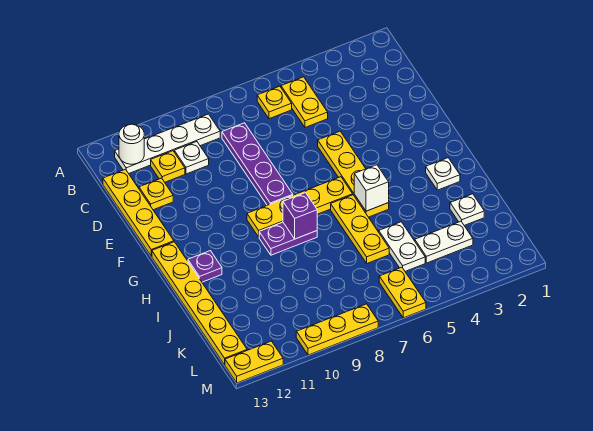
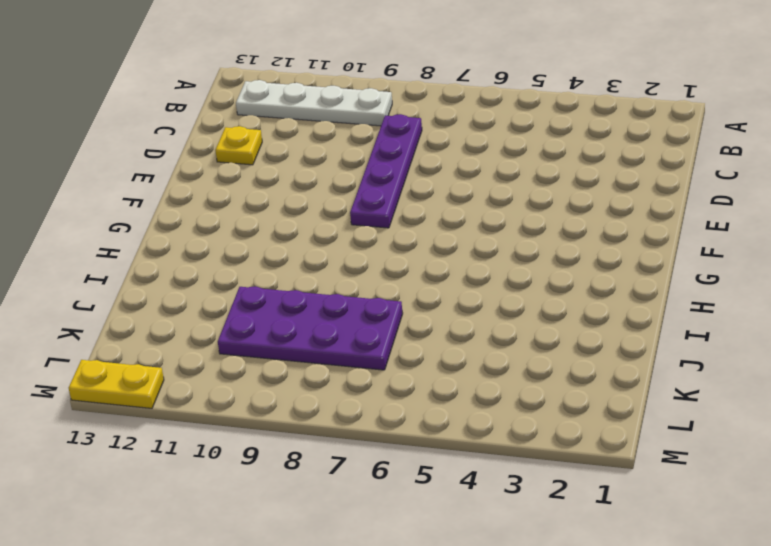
purple plate J7:K10 level 1 -> none
none -> yellow plate B5:C5 level 1
none -> yellow plate B6 level 1
none -> white plate C10 level 1

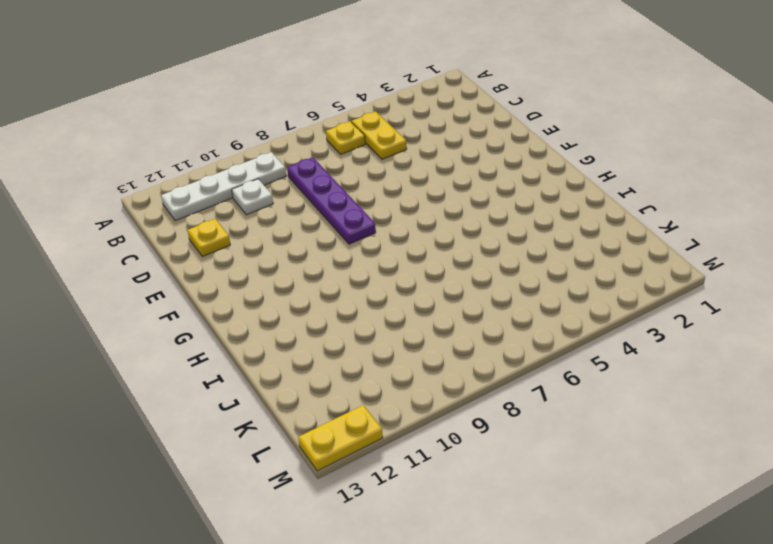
none -> yellow plate C11 level 1
none -> yellow plate C13:F13 level 1
none -> yellow plate E5:H5 level 1

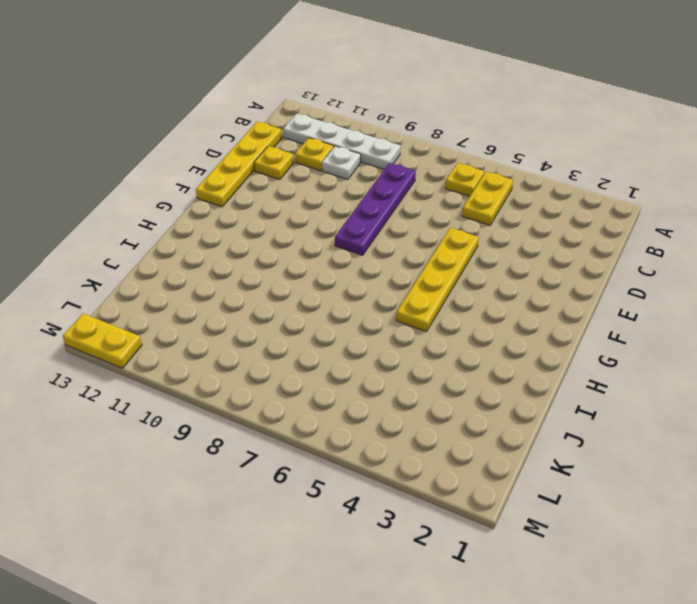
none -> yellow plate G6:G9 level 1
none -> yellow plate G13:L13 level 1
none -> white plate H2 level 1

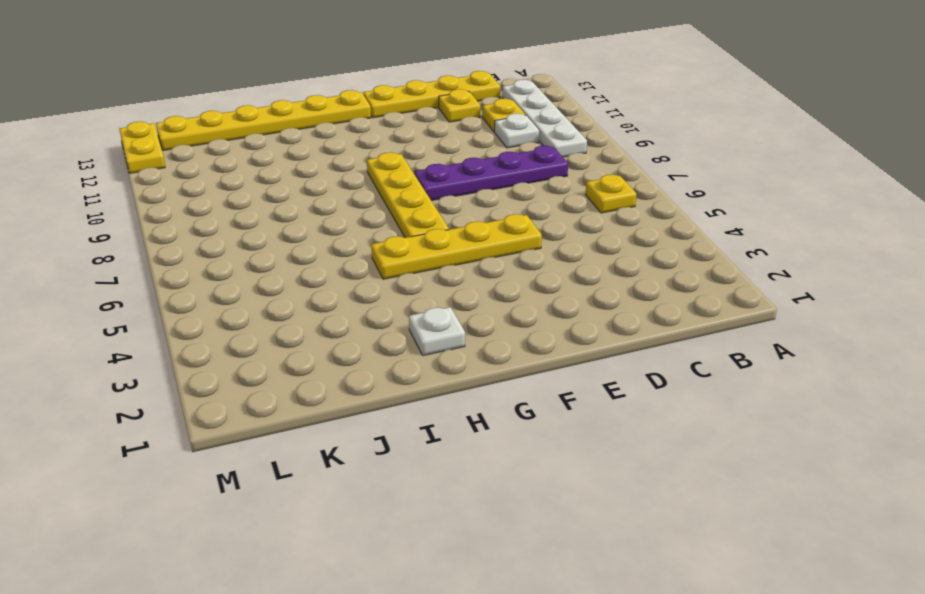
none -> yellow plate B5:C5 level 1
none -> yellow plate H6:J6 level 1
none -> purple plate H8:H9 level 1

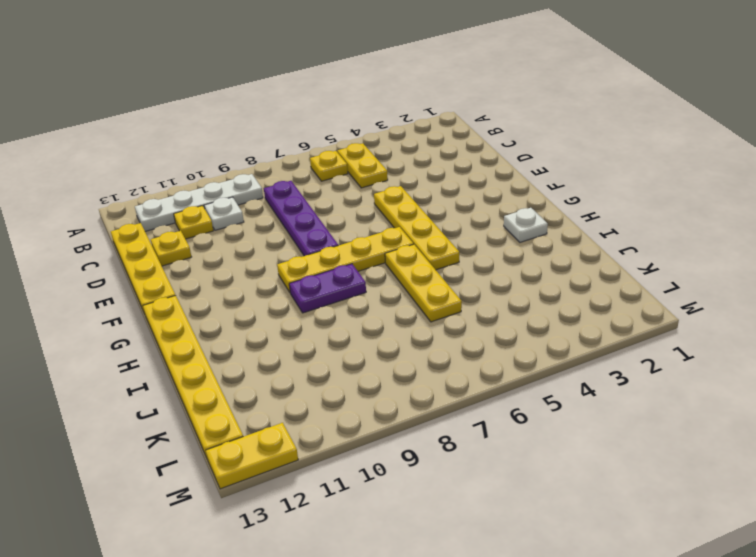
none -> purple plate H12 level 1
none -> white plate J2 level 1
none -> white plate J5:K5 level 1

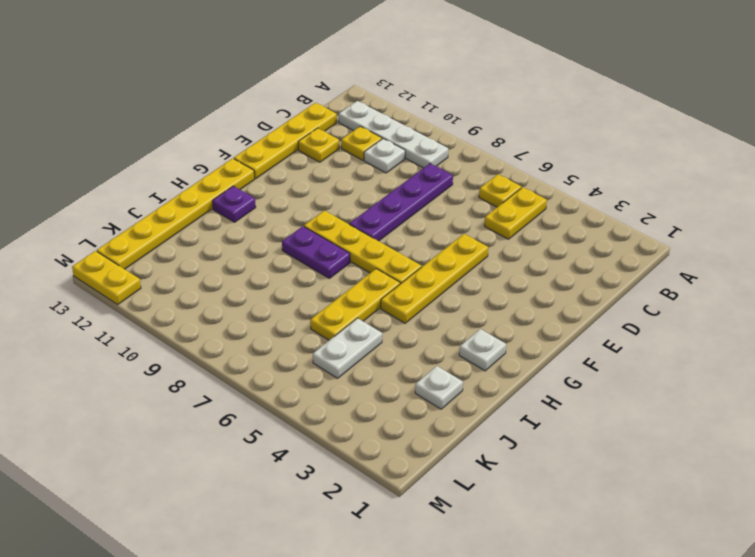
none -> white plate K3:K4 level 1
none -> yellow plate L6:M6 level 1
none -> yellow plate M8:M10 level 1

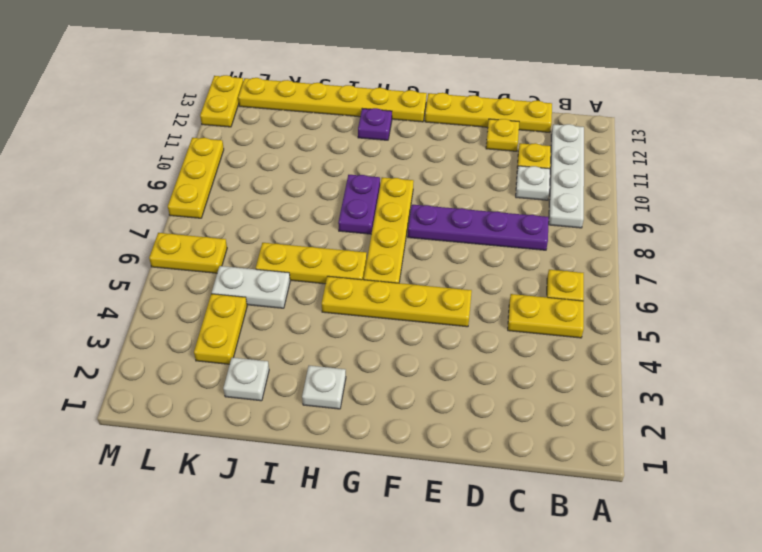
yellow plate K3:K4 level 1 -> white plate K3:K4 level 1
none -> white round brick B12 level 2
none -> white brick H5 level 2
none -> purple brick H8 level 2

